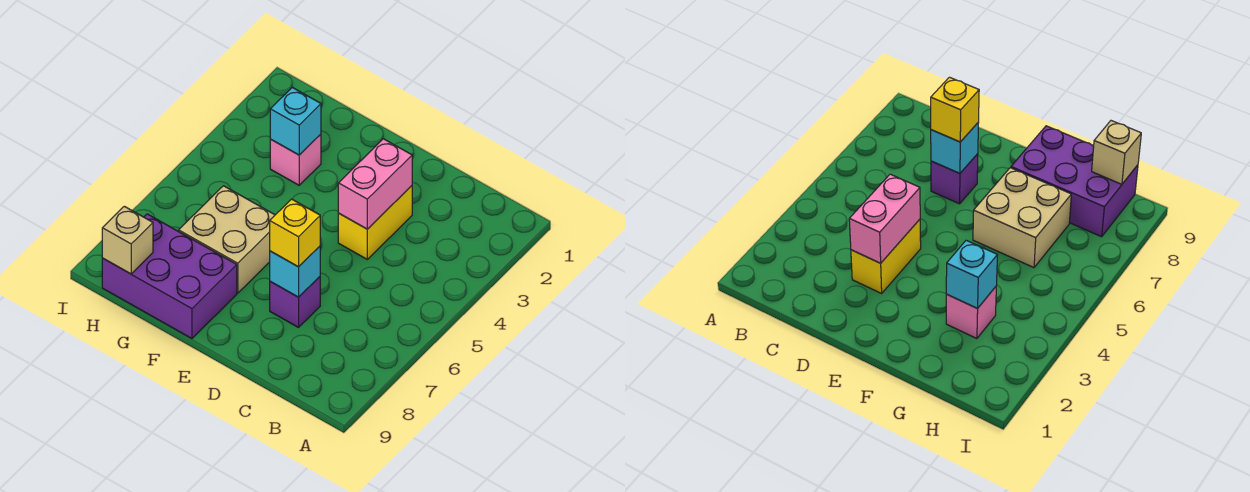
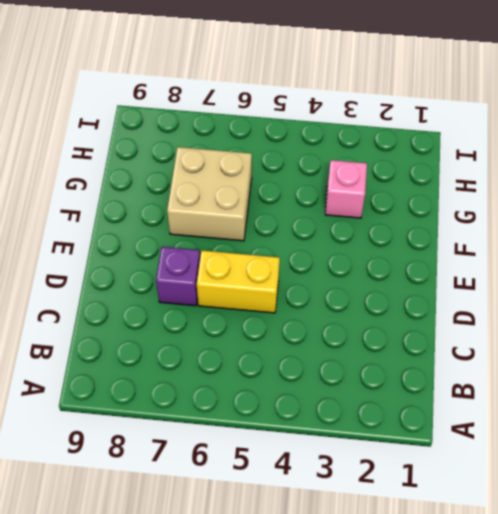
yellow brick D5:D6 level 1 -> yellow brick D3:D4 level 1
none -> purple brick F8:H9 level 1
none -> pink brick D3:D4 level 2

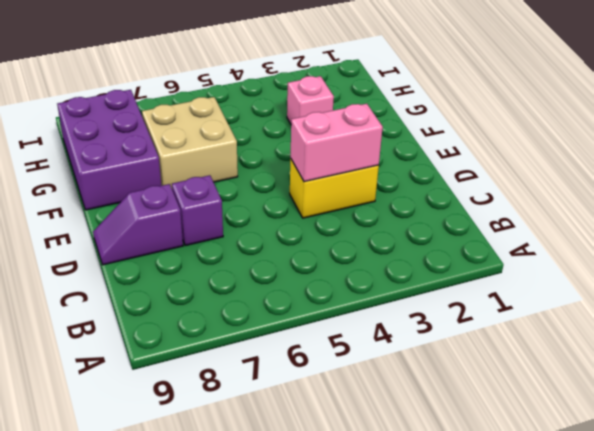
purple slope D8:D9 level 1 top 8 -> none
none -> cyan brick D7 level 2
none -> cyan brick G3 level 2

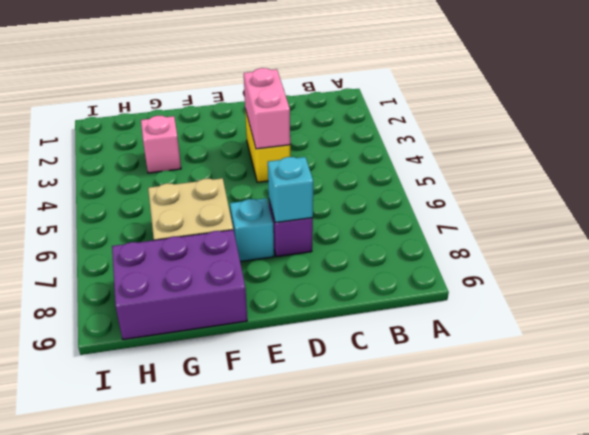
cyan brick E7 level 1 -> cyan brick G3 level 2
none -> tan brick H9 level 2
none -> yellow brick D7 level 3

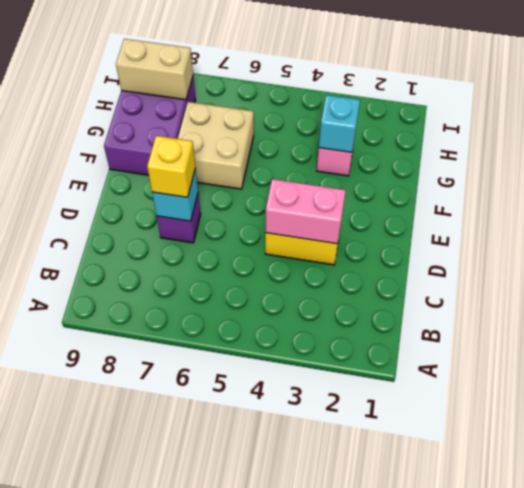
tan brick H8:H9 level 2 -> tan brick H9 level 2

